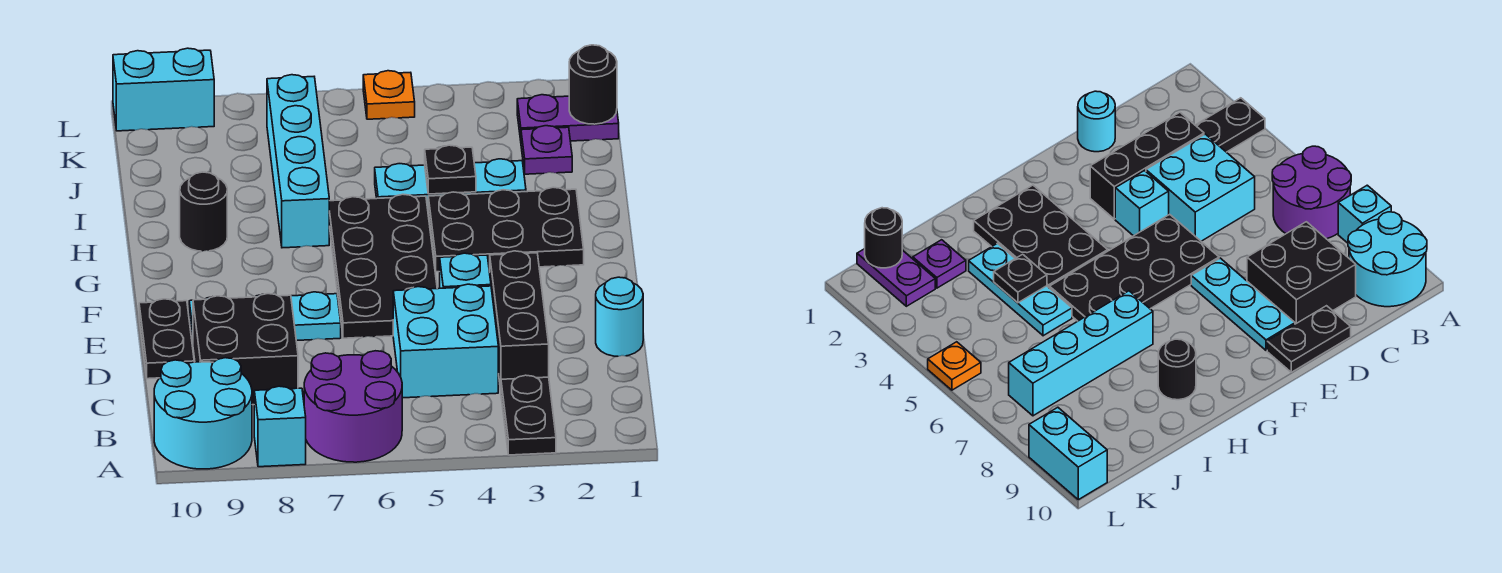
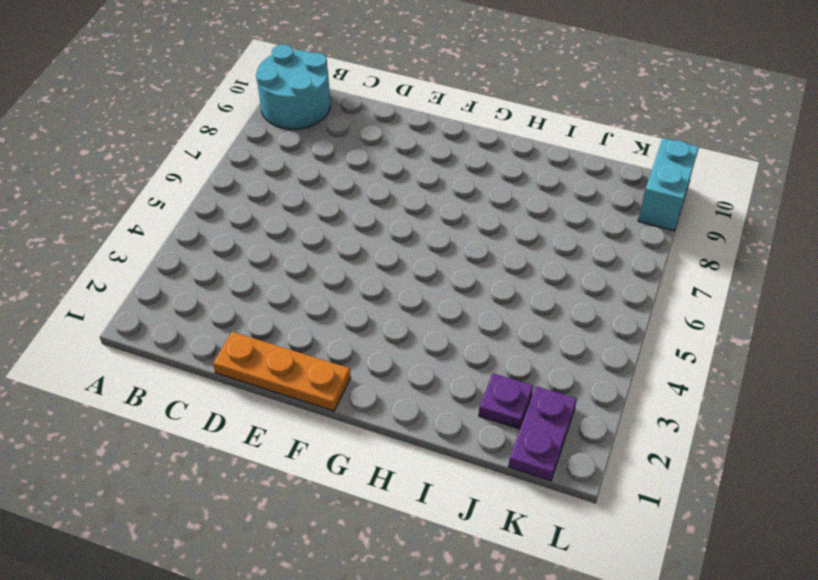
orange plate D1:F1 level 1 -> cyan round brick D1 level 1
none -> black plate A3:B3 level 1
none -> purple round brick A6:B7 level 1
none -> cyan brick A8 level 1

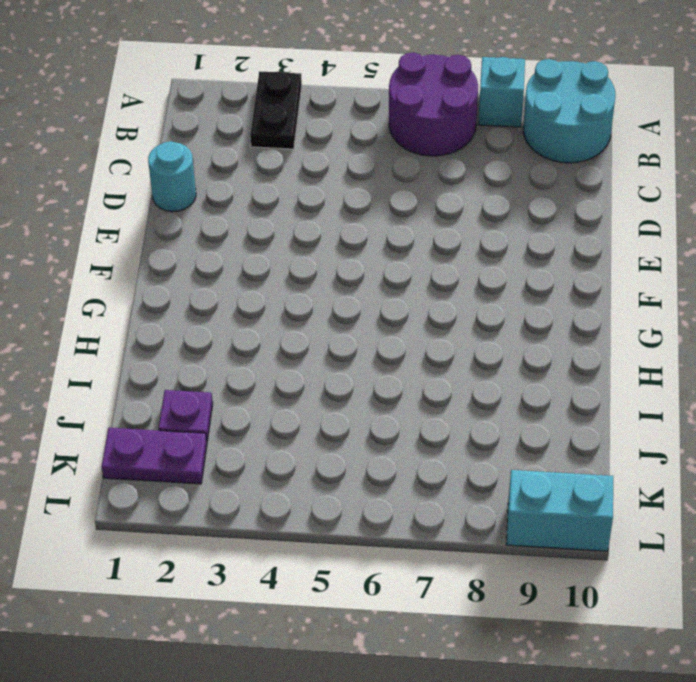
none -> black brick C3:E3 level 1
none -> cyan brick C4:D5 level 1
none -> black brick C8:D9 level 1

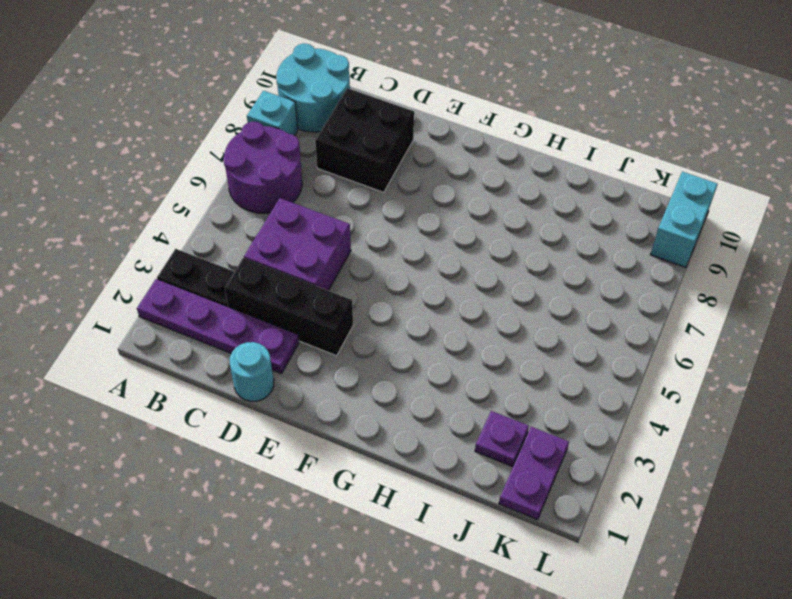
purple plate A2:D2 level 1 -> none
purple brick C4:D5 level 1 -> cyan brick C4:D5 level 1
none -> black plate D10:E10 level 1
none -> cyan brick E4 level 1
none -> black plate E5:H6 level 1

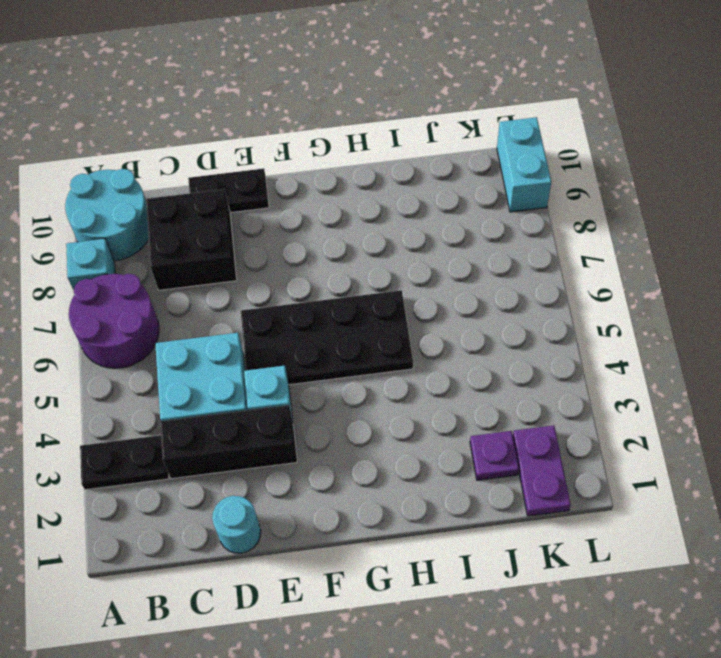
none -> cyan plate E7:E9 level 1
none -> black plate G2:H4 level 1
none -> cyan brick H7:K7 level 1

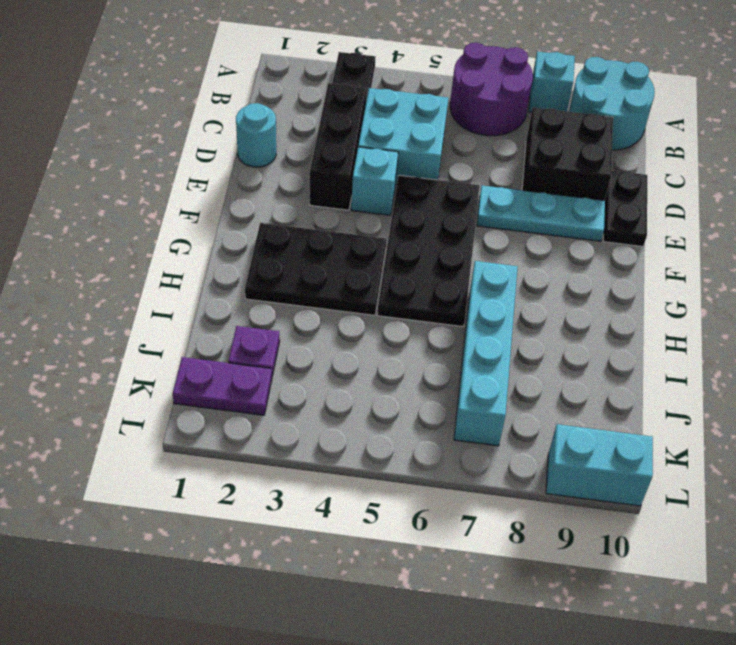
none -> black round brick H9 level 1
none -> cyan plate I3:I5 level 1
none -> orange plate L5 level 1

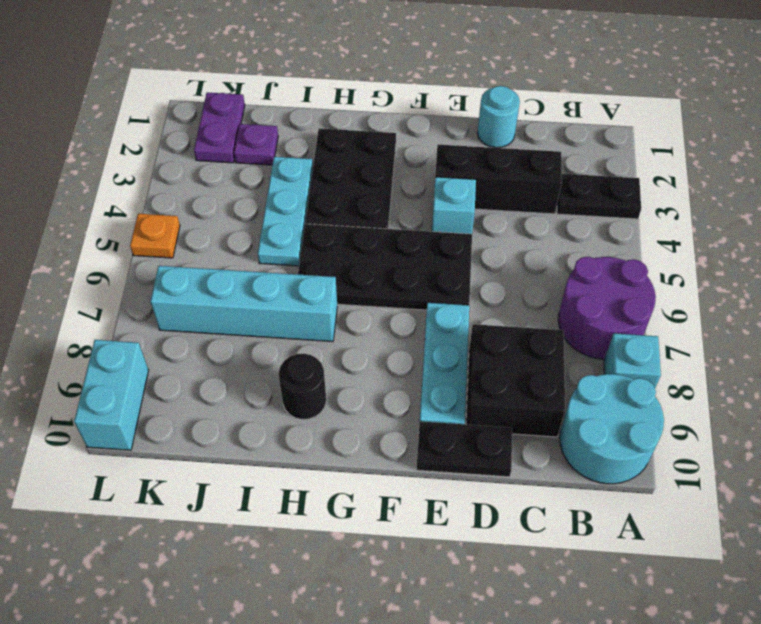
none -> cyan brick C4:D5 level 1
none -> black plate I4 level 2
none -> black round brick K1 level 2

